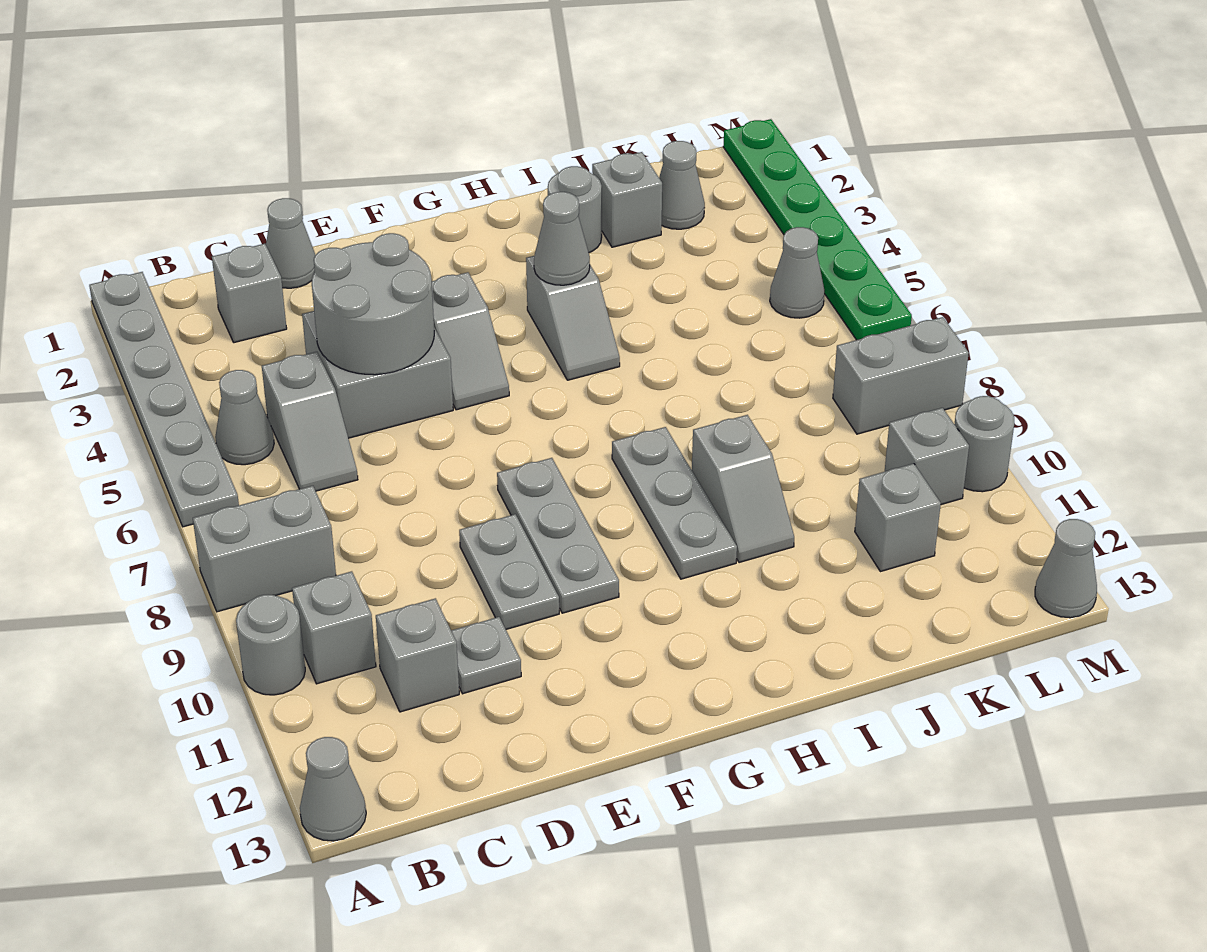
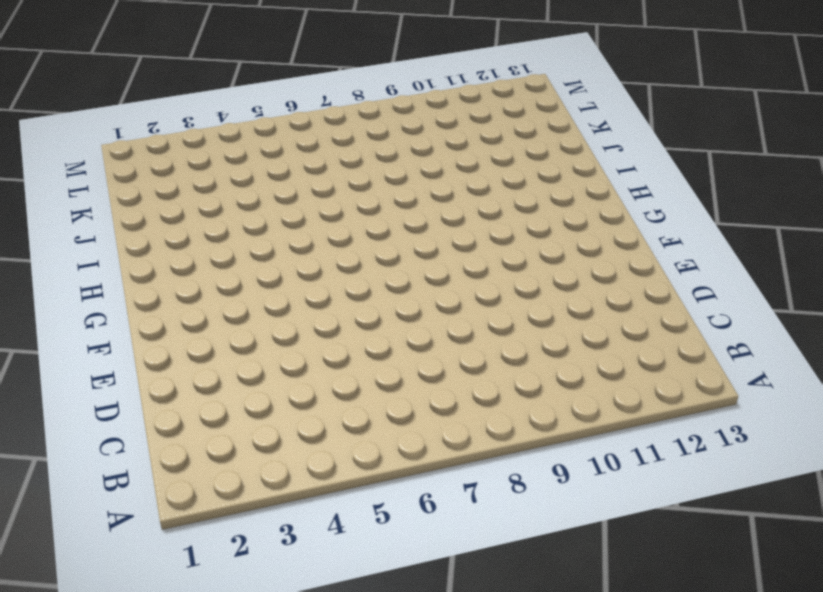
none -> grey plate A1:A6 level 1
none -> grey brick A8:B8 level 1
none -> grey round brick A10 level 1
none -> grey cone A13 level 1

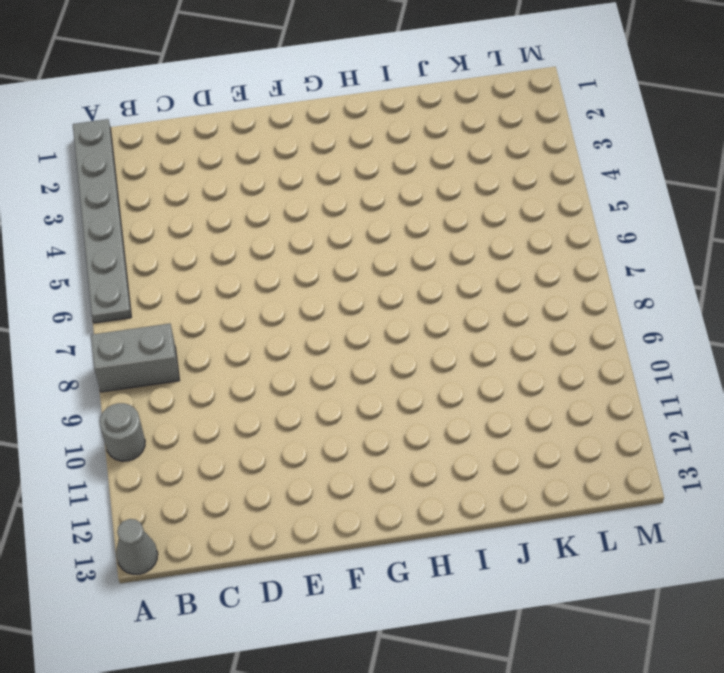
none -> grey cone B5 level 1
none -> grey brick B10 level 1
none -> grey brick C2 level 1
none -> grey slope C5:C6 level 1 top 5

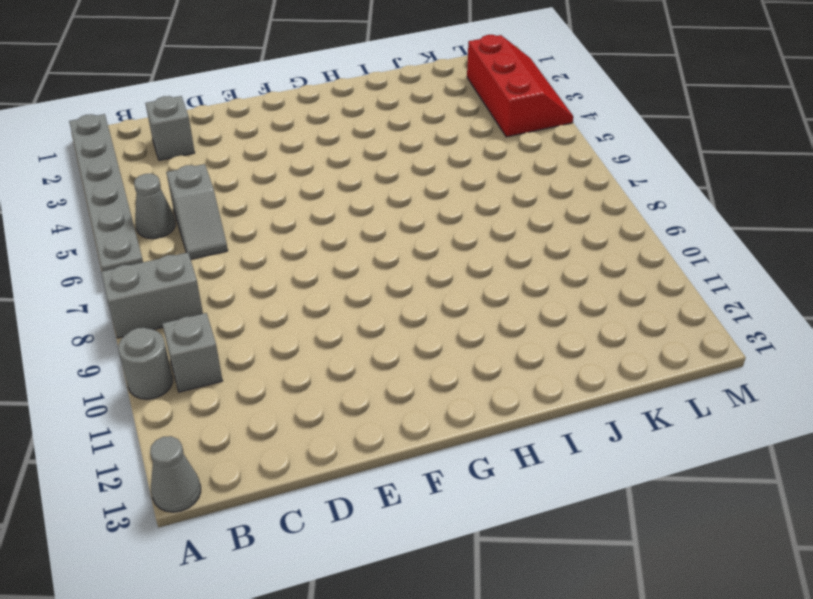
red slope L2:M4 level 1 top L -> green plate M1:M6 level 1
none -> grey brick C11 level 1
none -> grey cone D1 level 1
none -> grey brick D4:E5 level 1
none -> grey plate D11 level 1

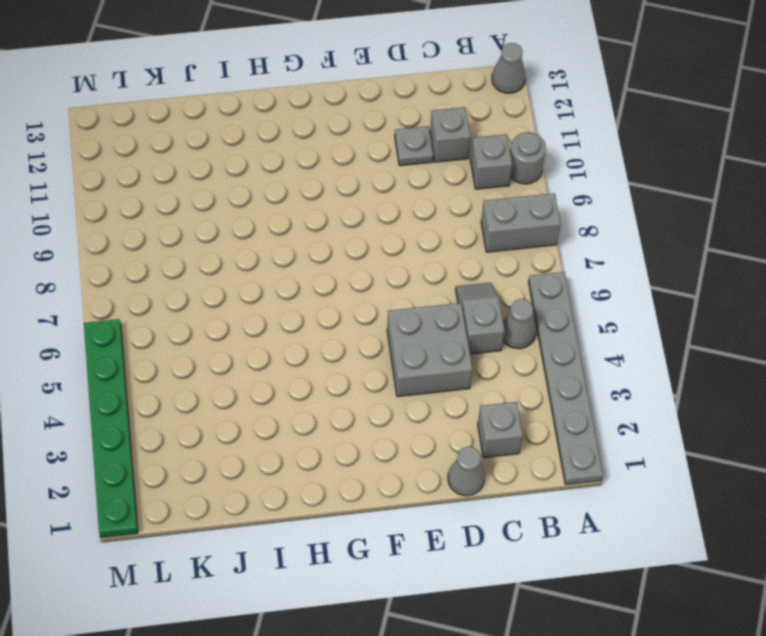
none -> grey plate E9:E10 level 1
none -> grey slope F4:F5 level 1 top 4
none -> grey plate F8:F10 level 1
none -> grey slope H4:H5 level 1 top 4

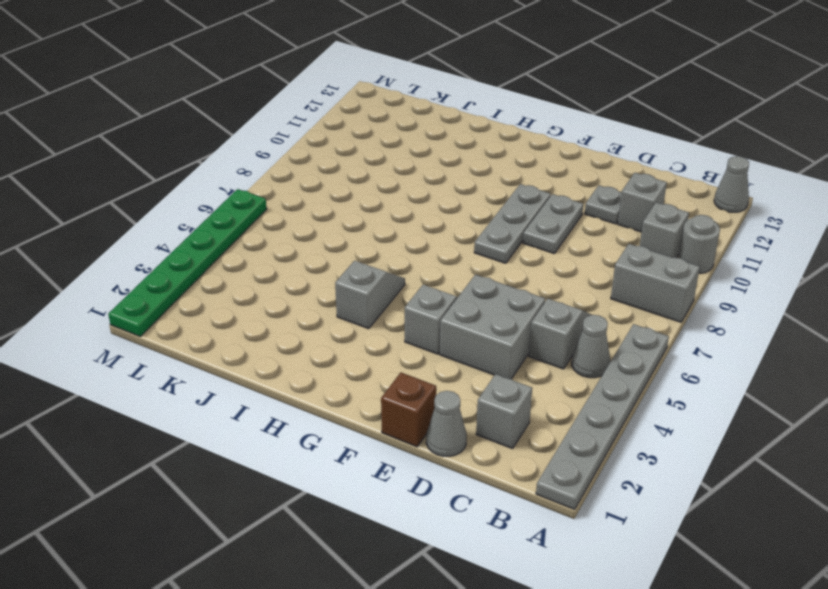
brown brick E1 level 1 -> none
none -> grey plate H8:H10 level 1
none -> grey round brick I2 level 1
none -> grey slope I9:I10 level 1 top 9
none -> grey brick J2 level 1

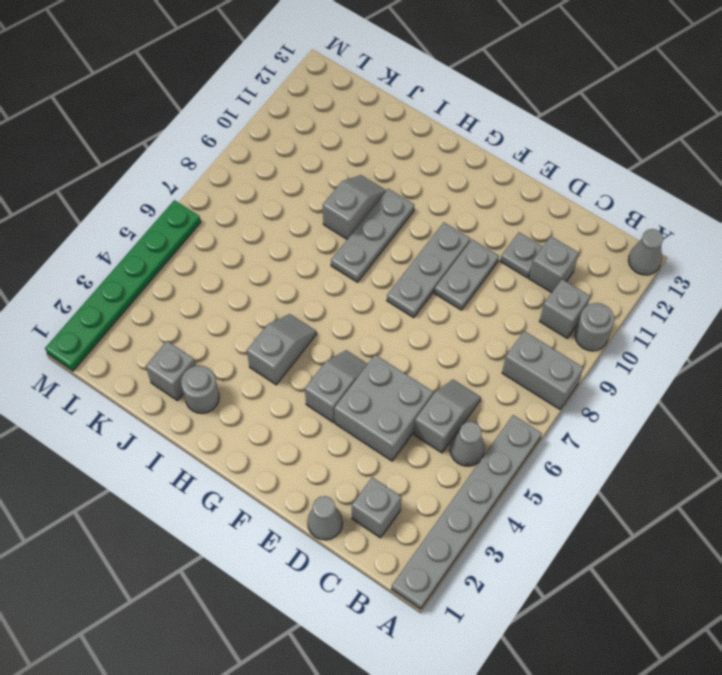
none -> grey cone K2 level 1
none -> grey brick K11 level 1
none -> grey cone L5 level 1
none -> grey brick L8:M8 level 1

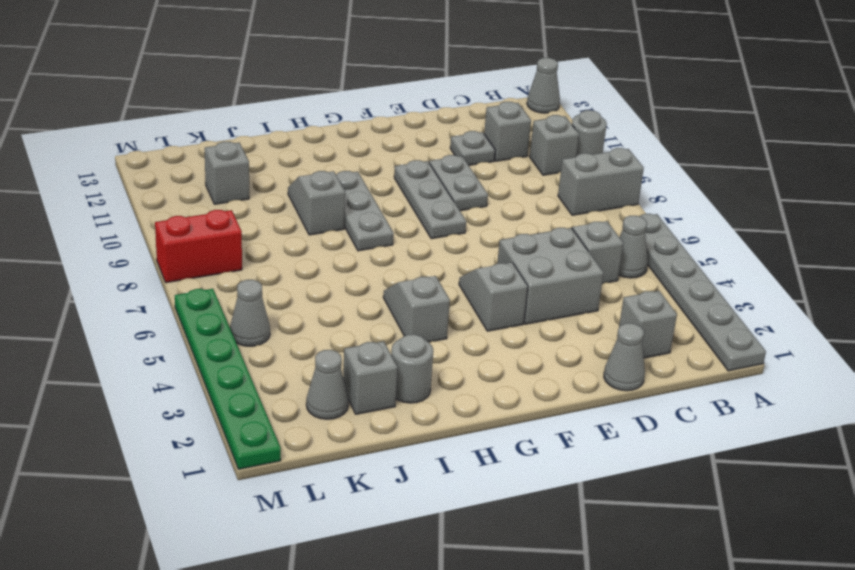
red brick L8:M8 level 1 -> grey brick L8:M8 level 1
none -> grey brick L10 level 1
none -> grey round brick M10 level 1
none -> grey cone M13 level 1
none -> grey round brick D4:E5 level 2

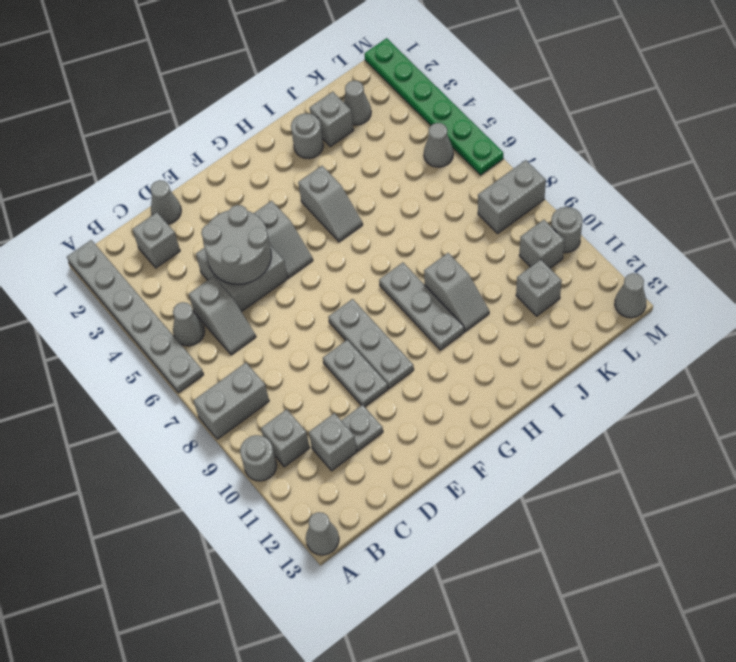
none -> grey cone H4 level 2

